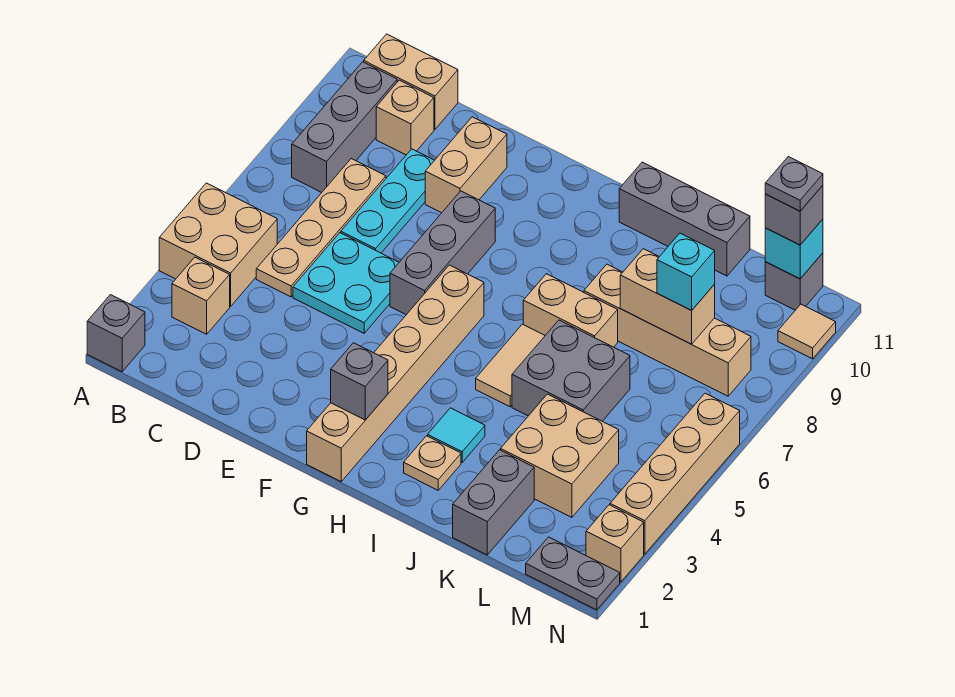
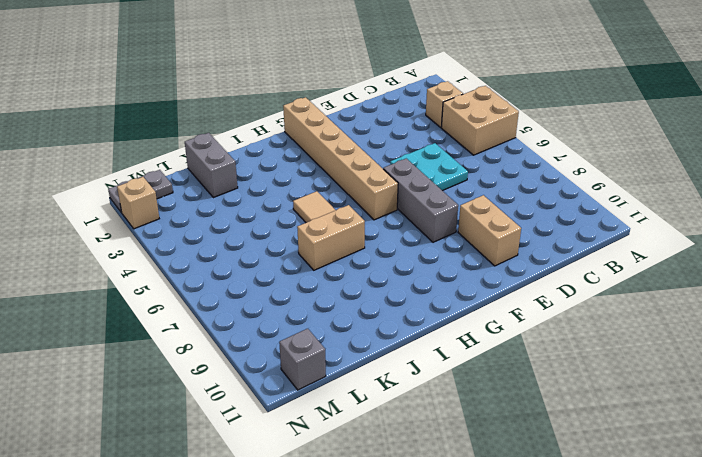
none -> grey brick A1 level 1
none -> grey brick B8:B10 level 1
none -> tan brick B11:C11 level 1
none -> tan plate C5:C8 level 1

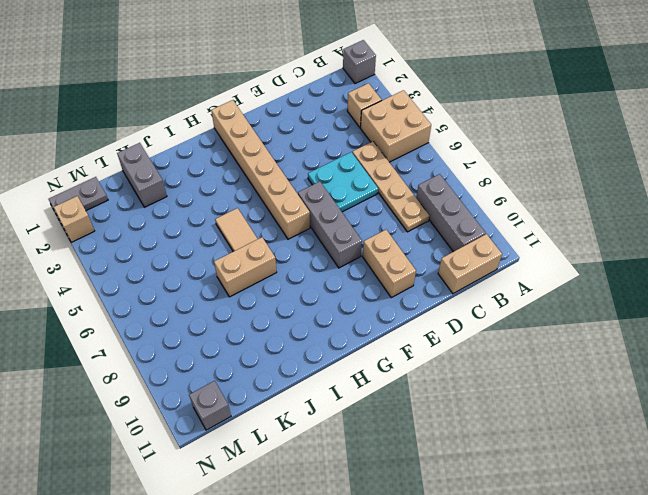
none -> tan brick C10 level 1
none -> cyan plate D7:D9 level 1
none -> tan plate I2 level 1
none -> cyan tile I3 level 1

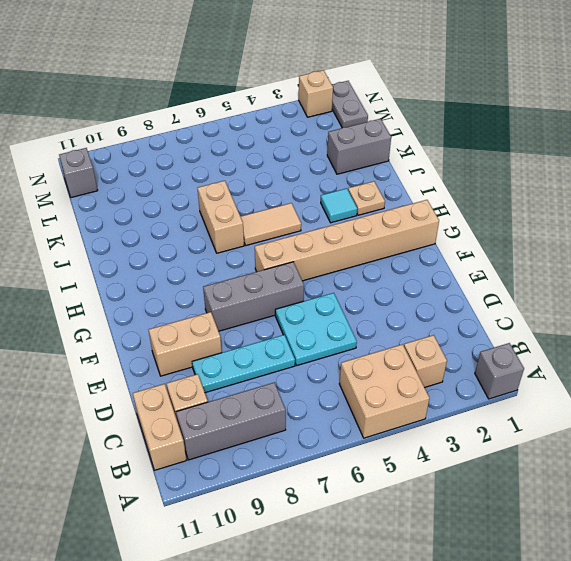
none -> tan plate C5:C8 level 1
none -> grey brick I11:K11 level 1
none -> grey brick J5:K6 level 1
none -> tan brick J8:M8 level 1

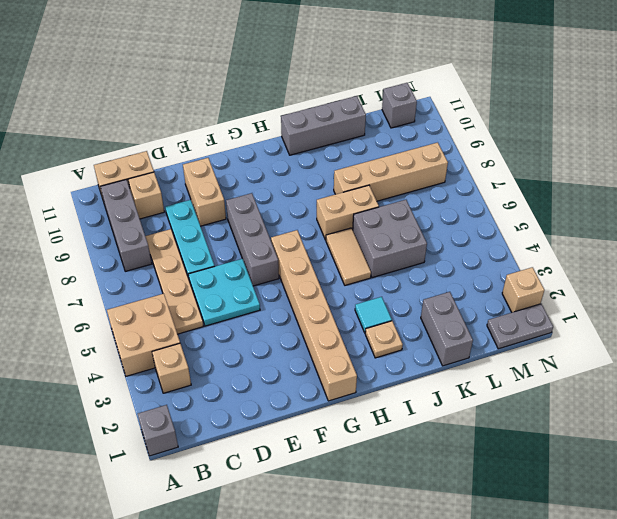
none -> tan brick K3:L4 level 1
none -> tan brick N3:N6 level 1
none -> tan tile N10 level 1
none -> grey brick G2 level 2

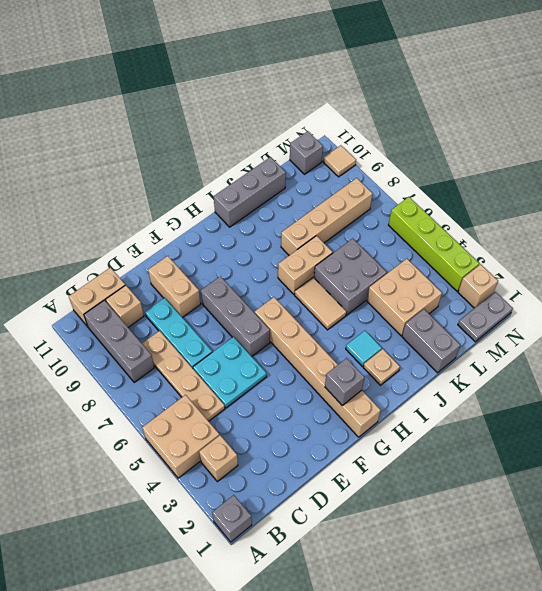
lime brick N3:N6 level 1 -> tan brick N3:N6 level 1
none -> tan brick K8:L8 level 2
none -> cyan brick M11 level 2
none -> cyan brick L8 level 3
none -> grey brick M11 level 3

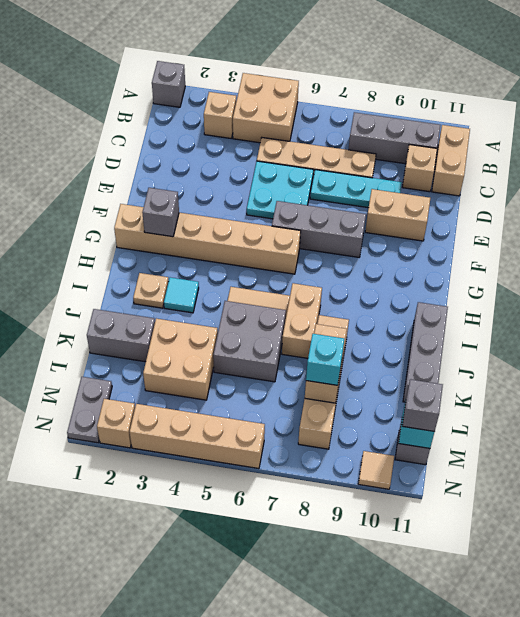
none -> grey plate M11 level 4

